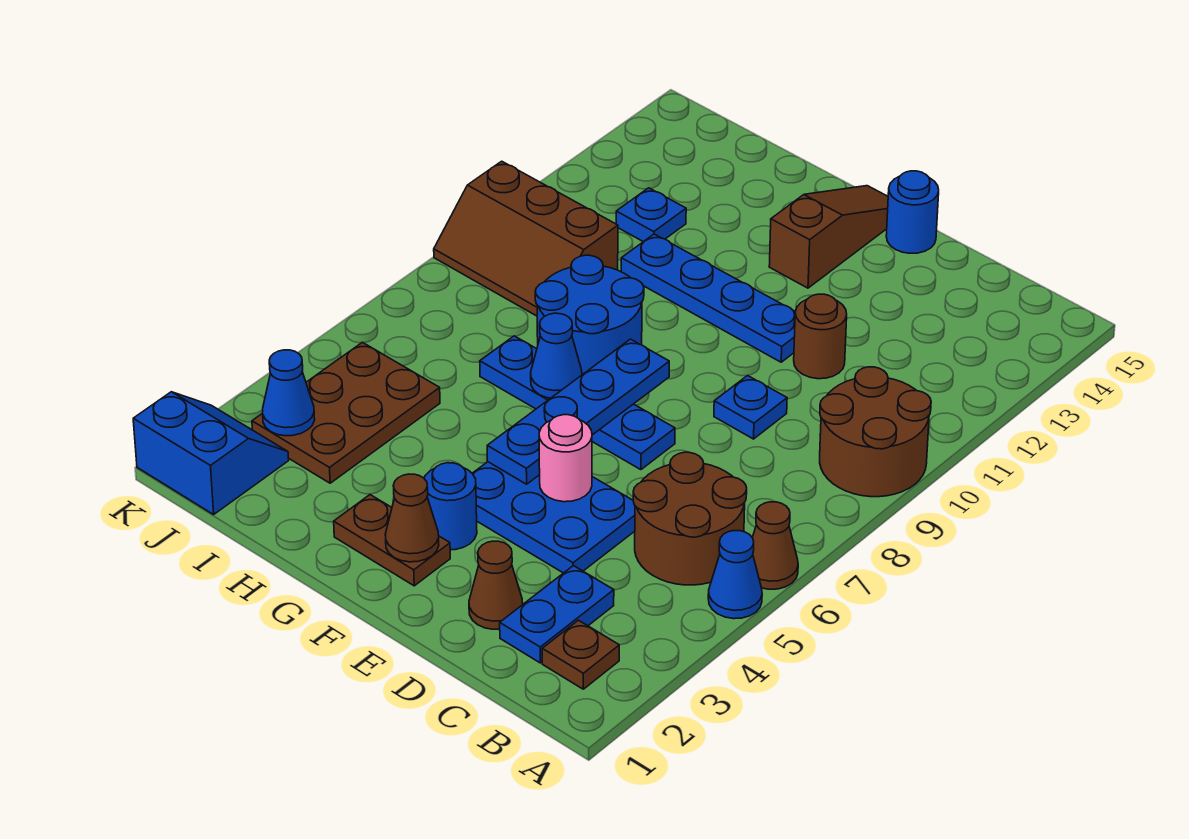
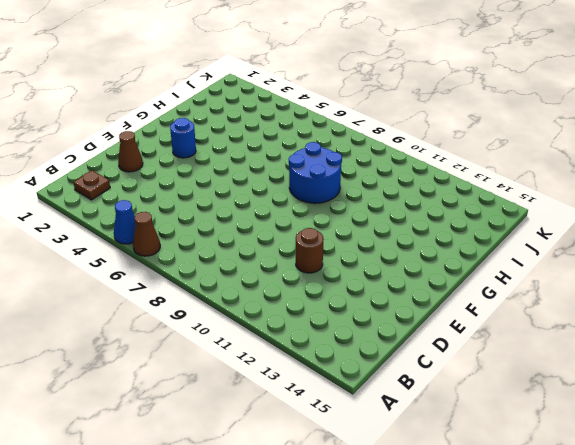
none -> brown round brick A9:B10 level 1
none -> brown round brick B5:C6 level 1
none -> blue plate C2:C3 level 1

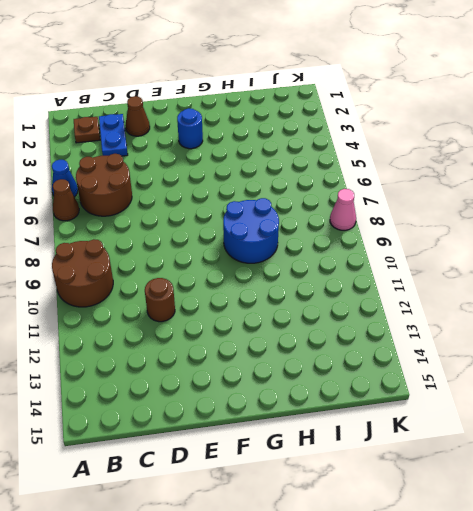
pink cone K8 level 1 -> none
none -> blue plate D4:F5 level 1
none -> blue plate D9 level 1
none -> blue plate E7:H7 level 1

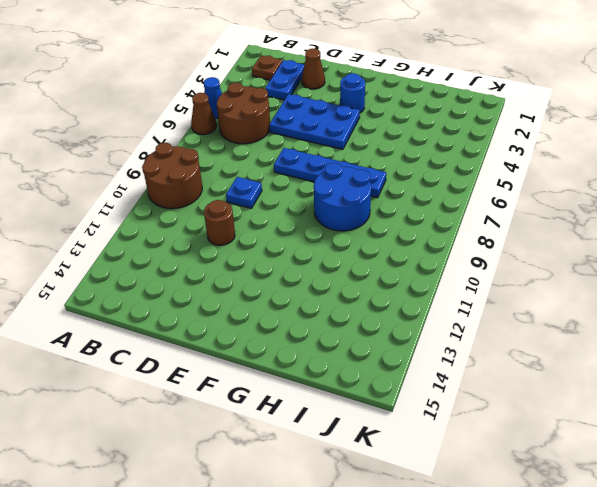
none -> blue plate E11:H11 level 1
none -> blue round brick E15 level 1
none -> brown plate F2:G2 level 1

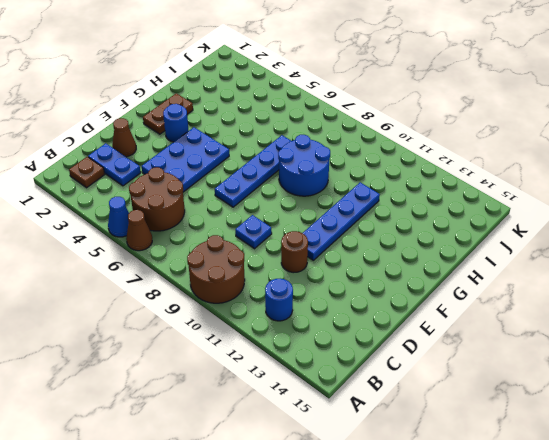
blue round brick B12 level 1 -> blue round brick E15 level 1
none -> brown slope F13:F15 level 1 top 13
none -> brown plate I3:J5 level 1
none -> brown slope I9:K10 level 1 top 10

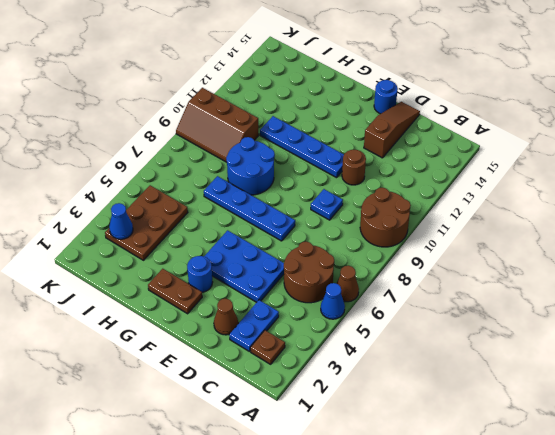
brown slope D13:D15 level 1 top 13 -> brown slope F13:F15 level 1 top 13
none -> blue plate I12 level 1
none -> blue slope J1:K2 level 1 top 1
none -> pink round brick E5 level 2

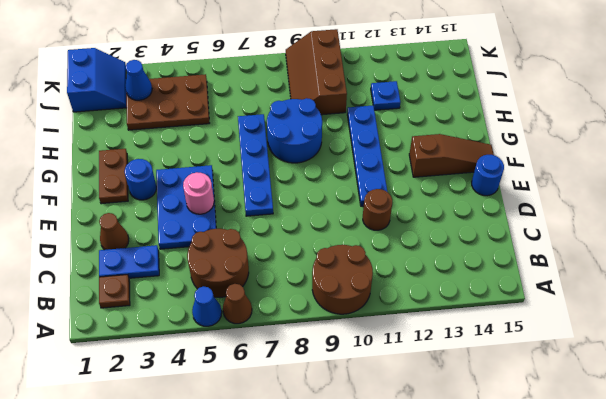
none -> blue plate D9 level 1
none -> brown cone F2 level 2
none -> blue plate F5:F8 level 2

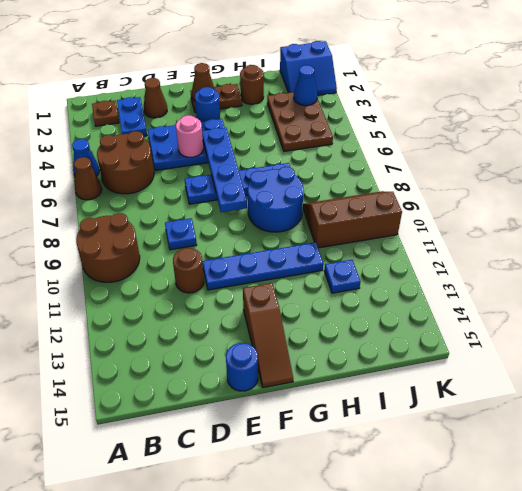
brown round brick H2 level 1 -> none
none -> blue cone G7 level 2

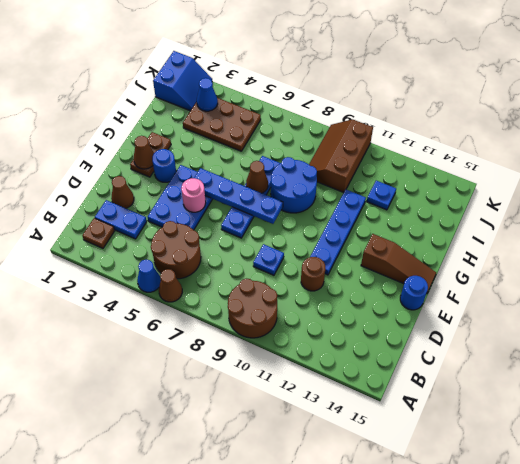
brown cone G7 level 2 -> blue cone G7 level 2

